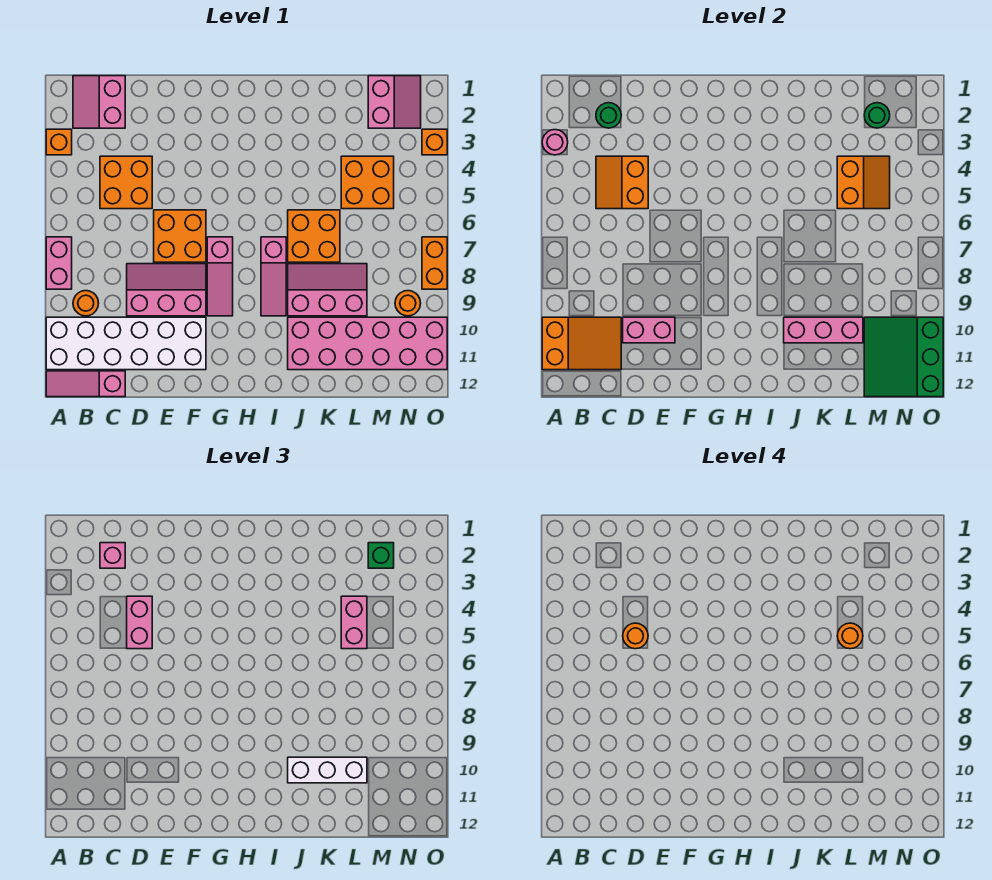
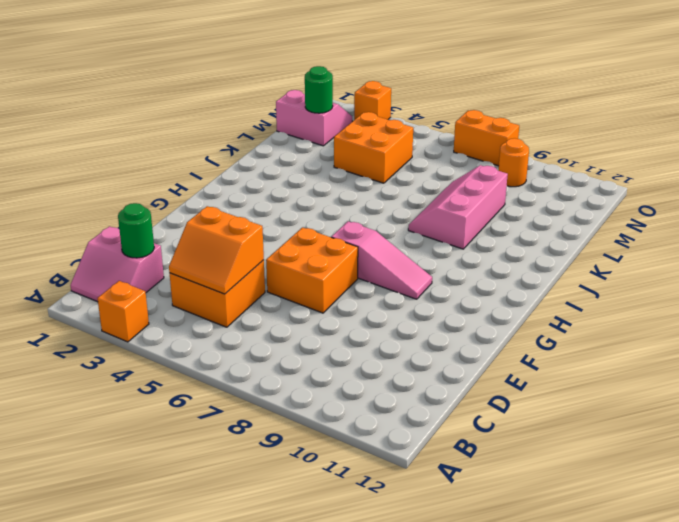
none -> pink brick A7:A8 level 1
none -> white brick A10:F11 level 1
none -> pink slope A12:C12 level 1 top C
none -> orange round brick B9 level 1

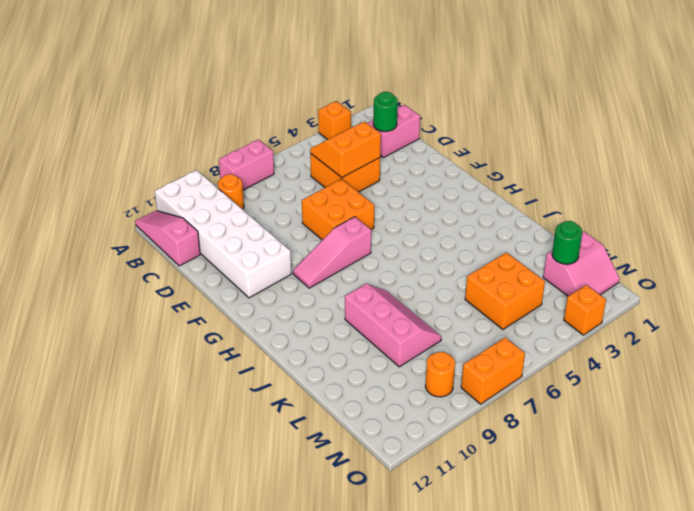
none -> pink slope D8:F9 level 1 top 9
none -> pink slope I7:I9 level 1 top 7
none -> orange brick J6:K7 level 1
none -> pink brick J10:O11 level 1

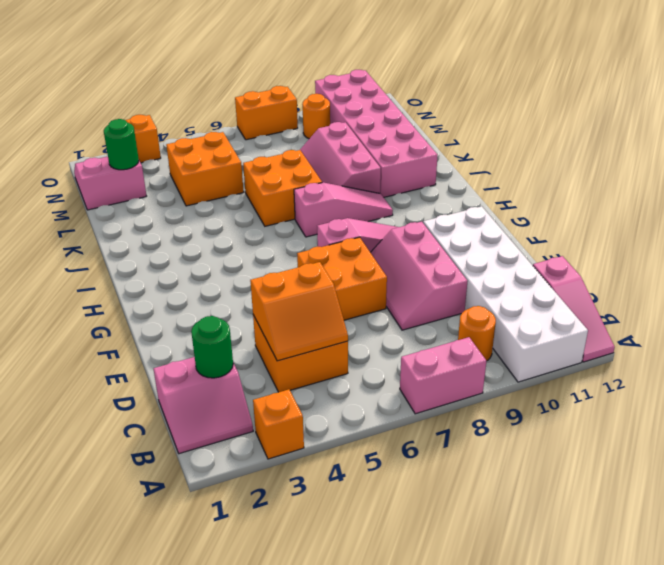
none -> pink round brick A3 level 2
none -> orange slope A10:C11 level 2 top A
none -> pink brick D10:E10 level 2
none -> pink brick J10:L10 level 2

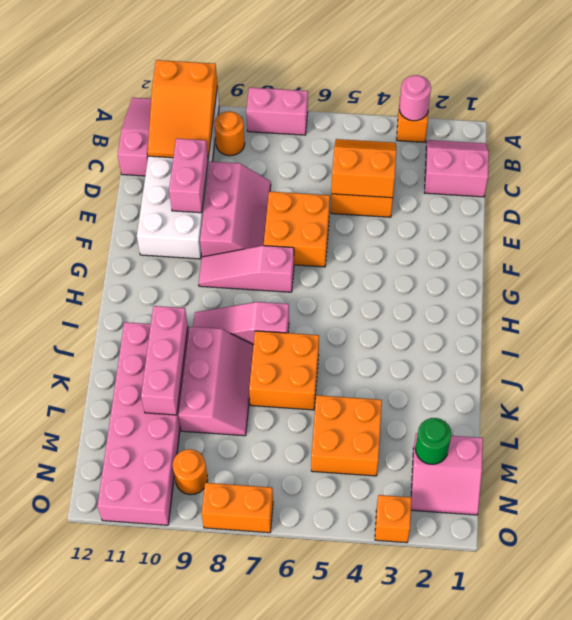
none -> green round brick C2 level 2
none -> orange slope L4:M5 level 2 top L
none -> green slope M10:O12 level 2 top O
none -> pink brick C2 level 3

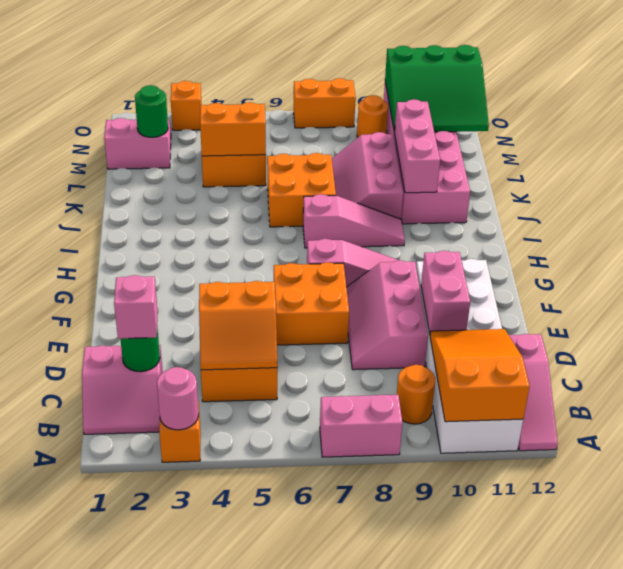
none -> pink brick D4:D5 level 3
none -> white brick J10:L10 level 3
none -> pink brick L4:L5 level 3
none -> green brick M2 level 3

